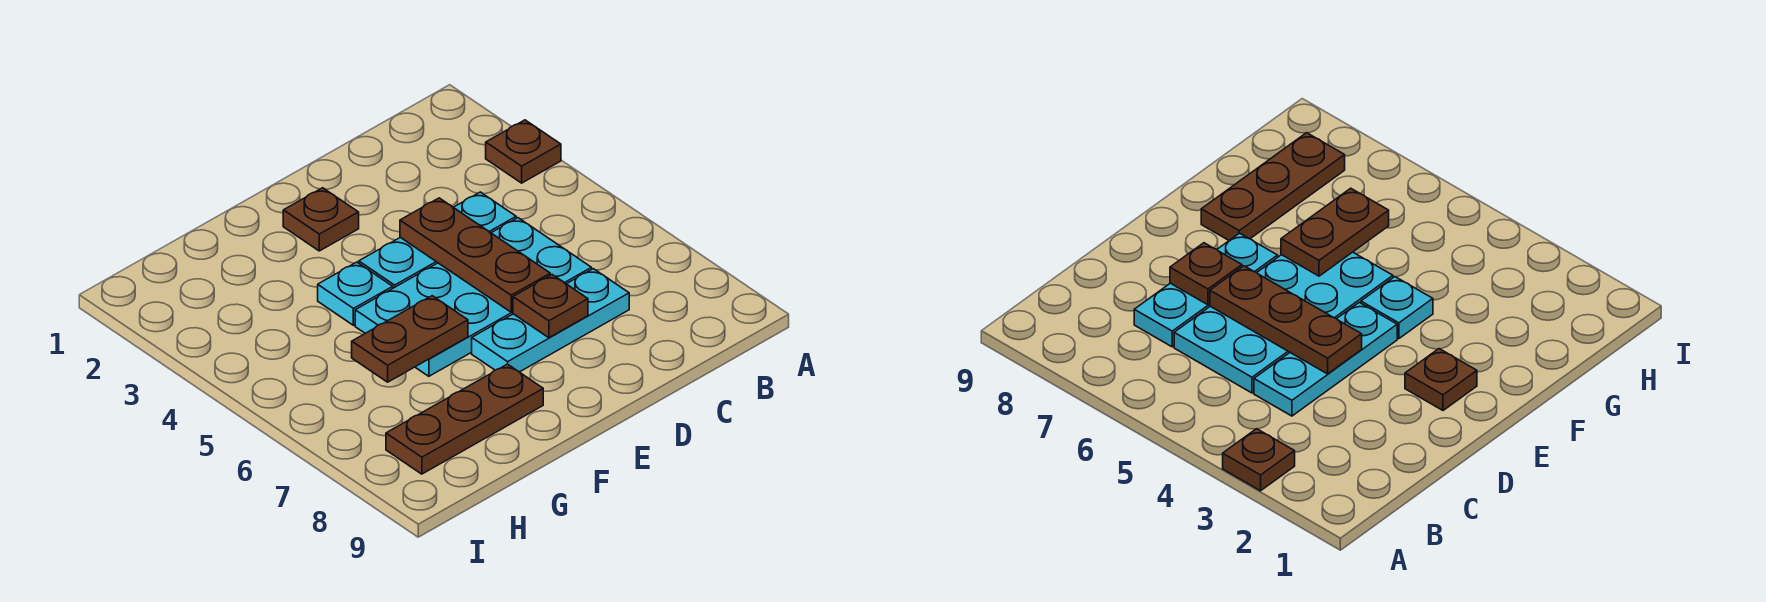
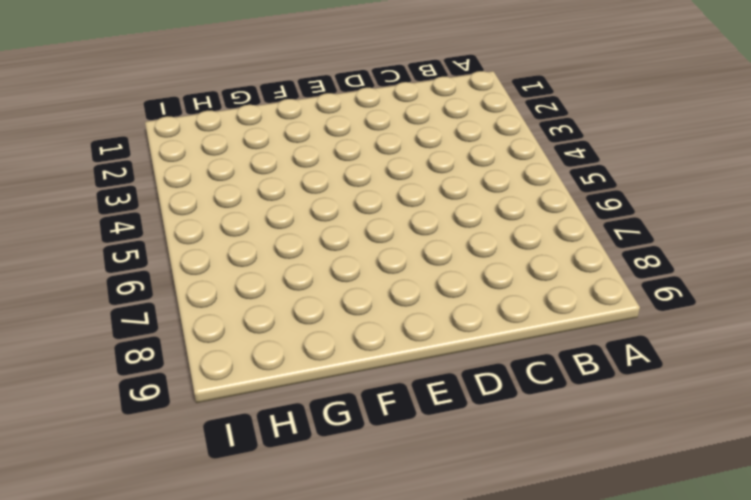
none -> brown plate A3 level 1
none -> cyan plate C4:E4 level 1

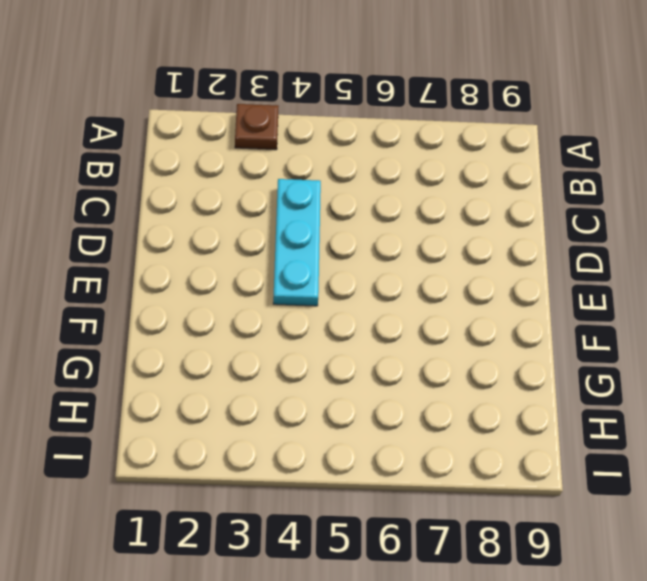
none -> cyan plate C5:F6 level 1
none -> cyan plate C7:E7 level 1

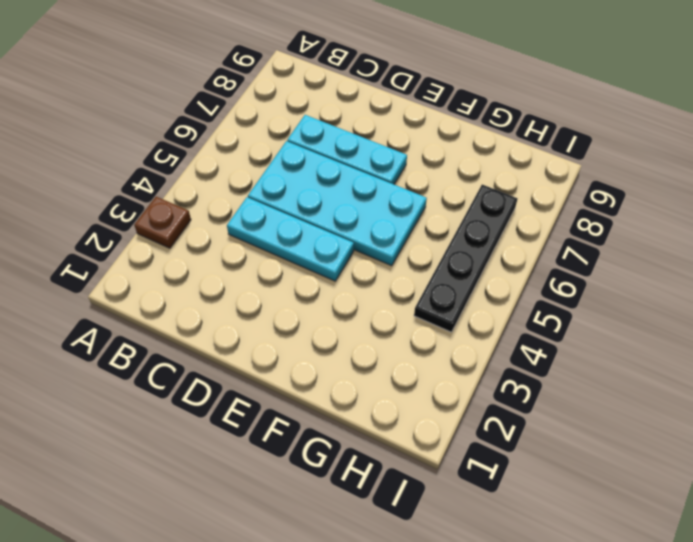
black plate H4:H7 level 1 -> none
none -> brown plate E2 level 1
none -> cyan plate F4 level 1

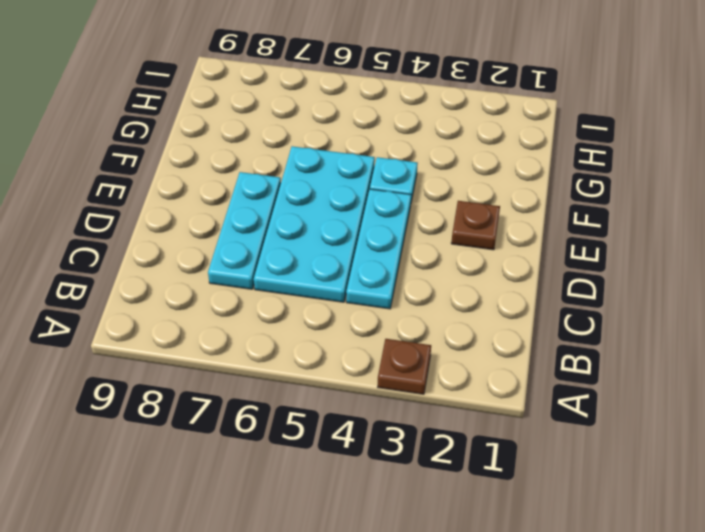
none -> brown plate F8:H8 level 1
none -> brown plate D4:D6 level 2

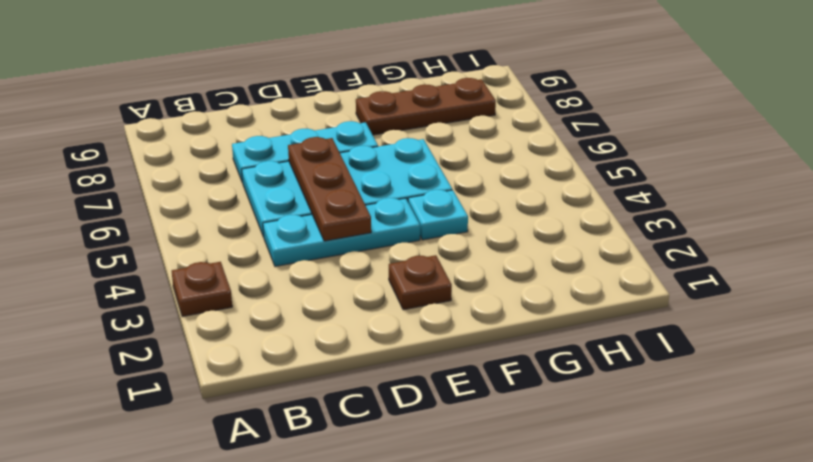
none -> brown plate D7 level 2
none -> brown plate F6:G6 level 2

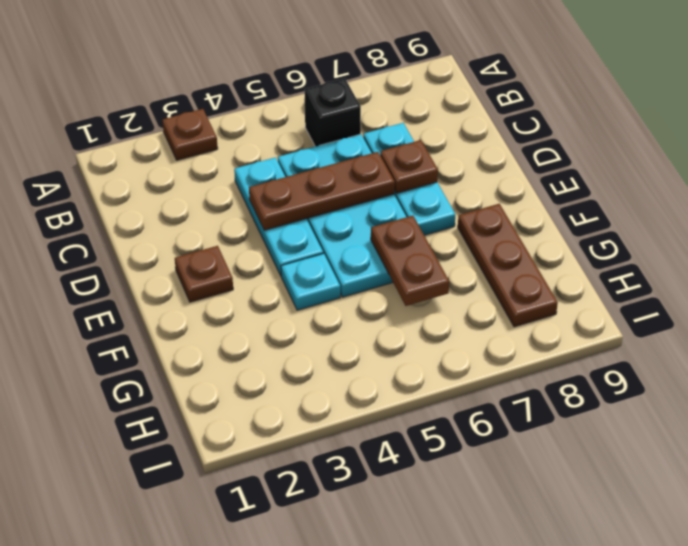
black brick B6 level 1 -> none

